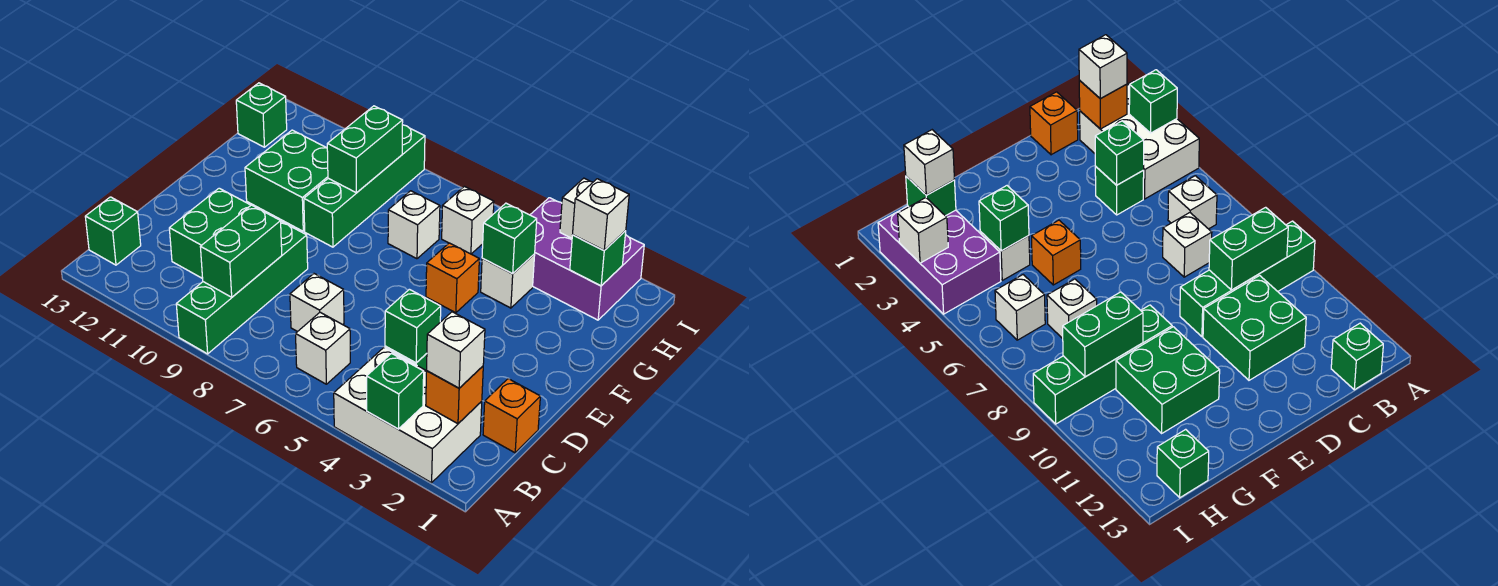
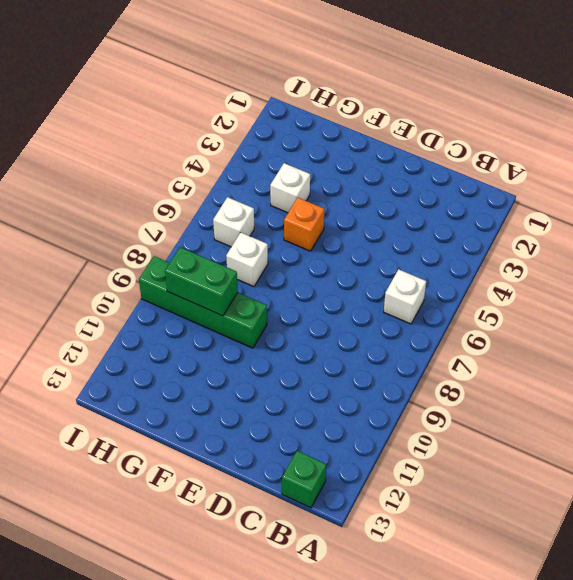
none -> white brick A2:B4 level 1
none -> green brick A9:D9 level 1
none -> orange brick C1 level 1

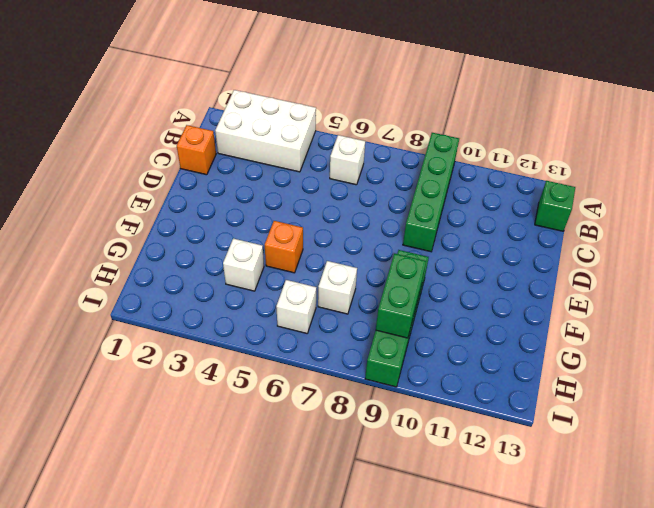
none -> green brick C4 level 1
none -> white brick C7 level 1
none -> green brick C10:D11 level 1

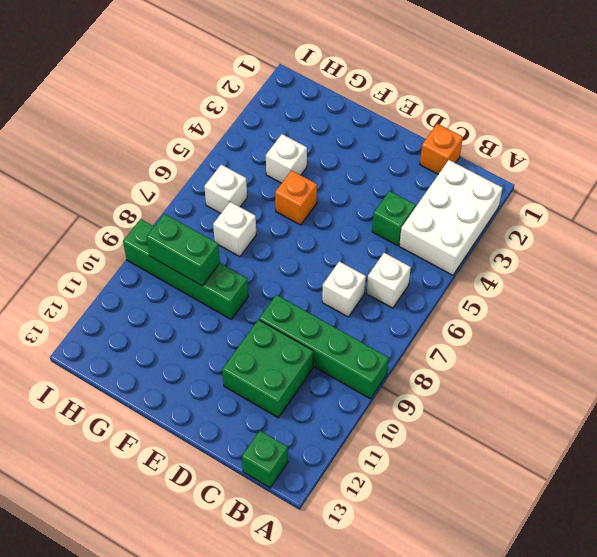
none -> green brick F10:G11 level 1
none -> purple brick H2:I4 level 1
none -> green brick H13 level 1

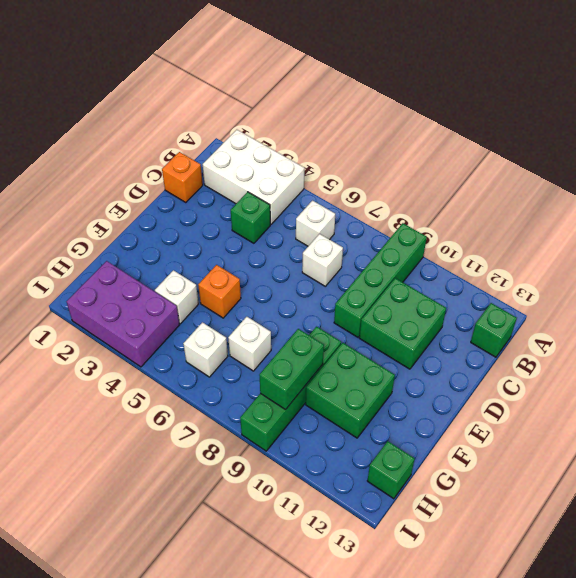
none -> green brick A3 level 2
none -> orange brick B2 level 2
none -> green brick B9:C9 level 2

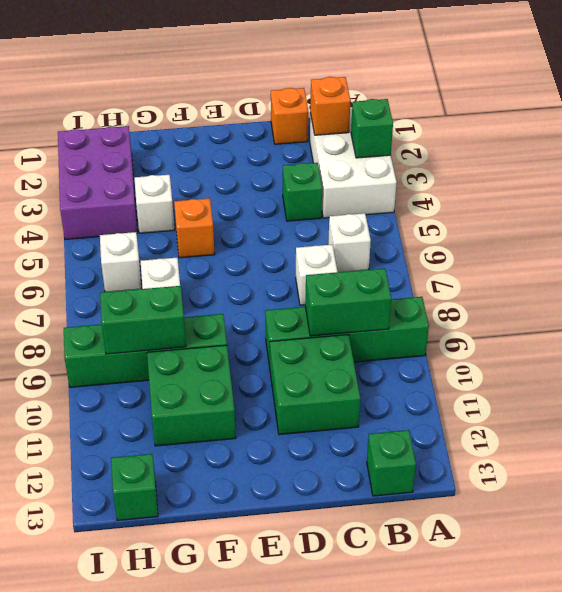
none -> green brick C4 level 2
none -> green brick G4 level 2
none -> green brick H2 level 2

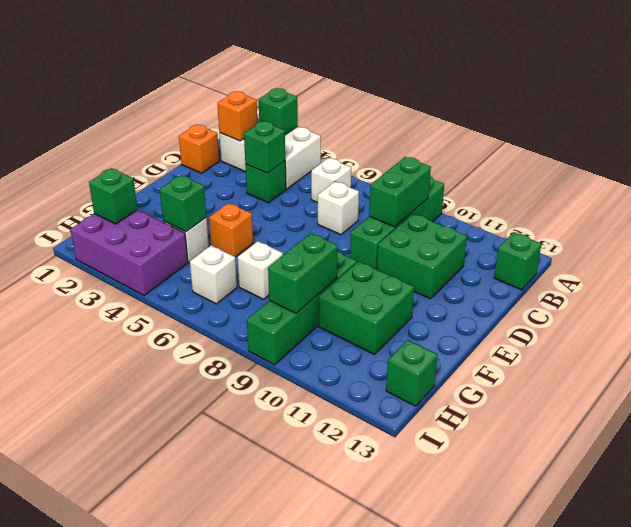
none -> white brick I3 level 2
none -> white brick B2 level 3
none -> white brick H2 level 3

